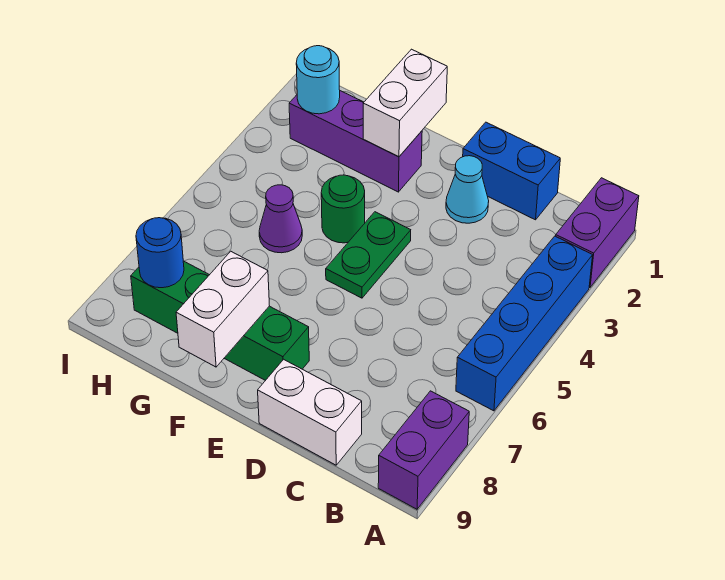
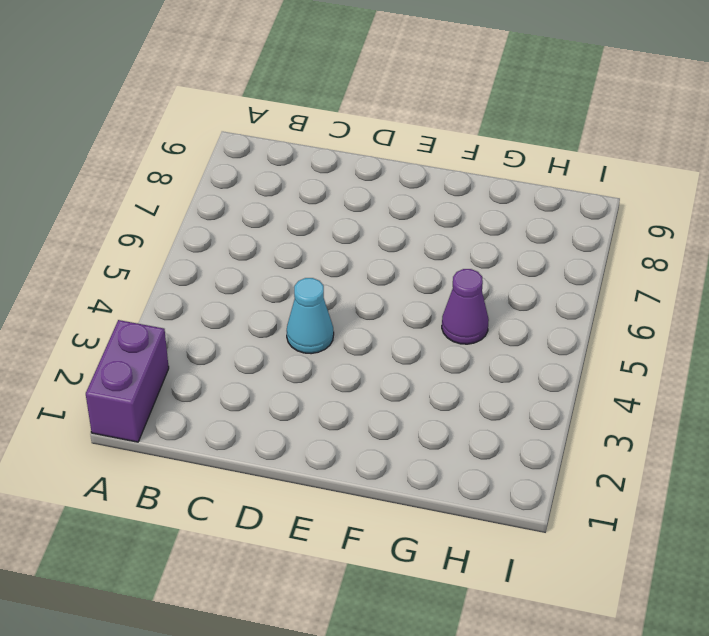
cyan cone D4 level 1 -> cyan cone D2 level 1
none -> blue brick A3:A6 level 1
none -> purple brick A8:A9 level 1
none -> blue brick C1:D1 level 1

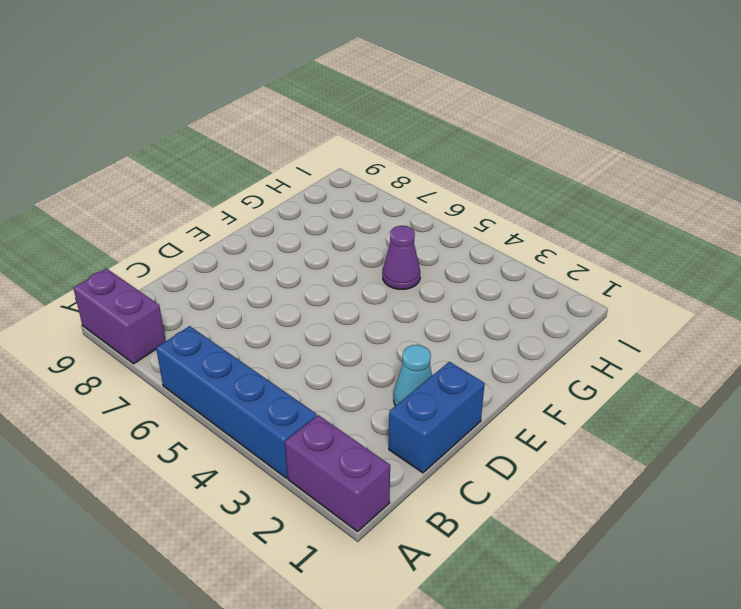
none -> white brick C9:D9 level 1
none -> green plate E4:E5 level 1
none -> green brick E8:H8 level 1

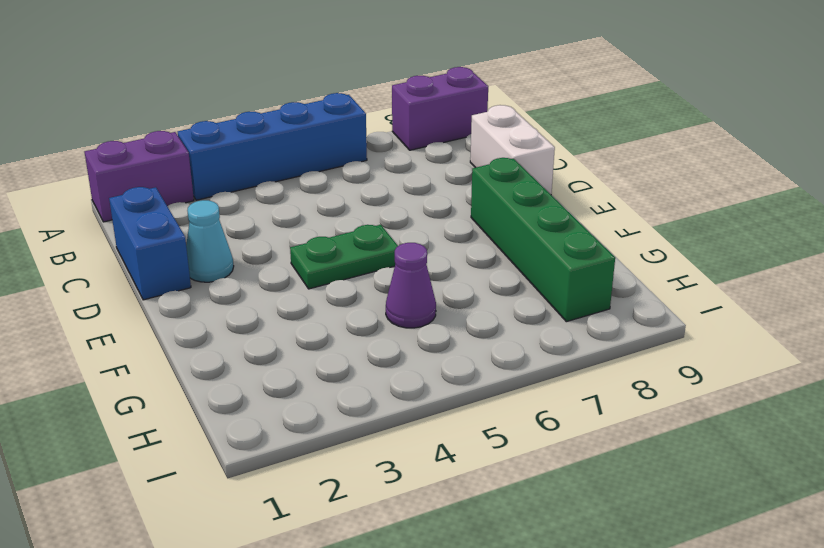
none -> purple brick F2:H2 level 1
none -> green round brick F4 level 1
none -> white brick F1:F2 level 2

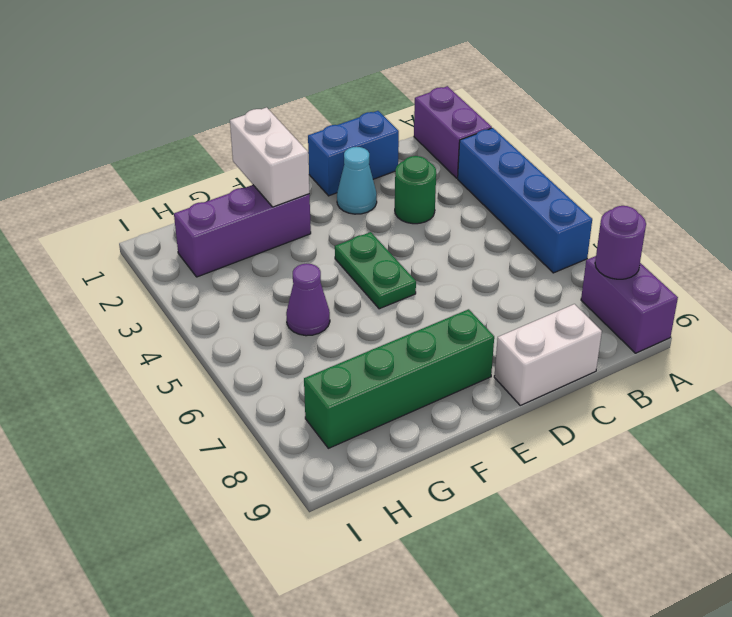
purple round brick A8 level 2 -> none
green round brick C3 level 1 -> green round brick F4 level 1
none -> white brick F8:F9 level 2
none -> cyan round brick H2 level 2
none -> blue round brick H8 level 2

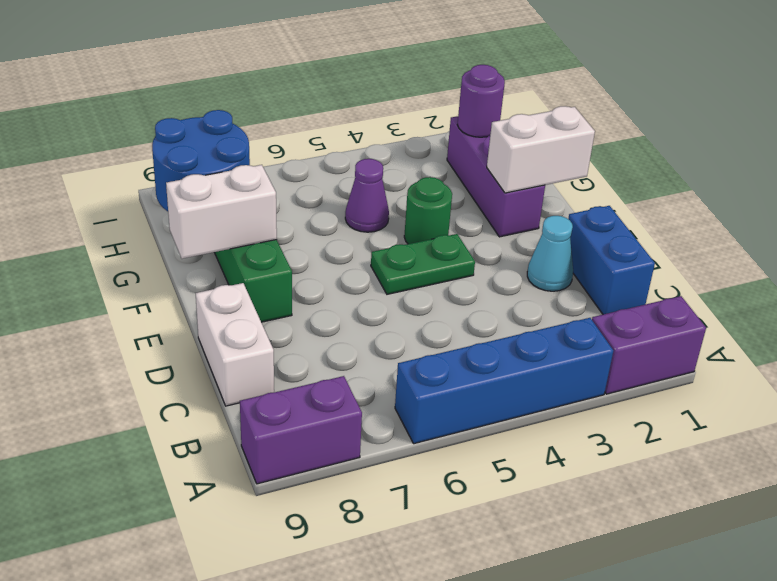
blue round brick G8:H9 level 2 -> blue round brick H8 level 2
purple round brick H2 level 2 -> cyan round brick H2 level 2

